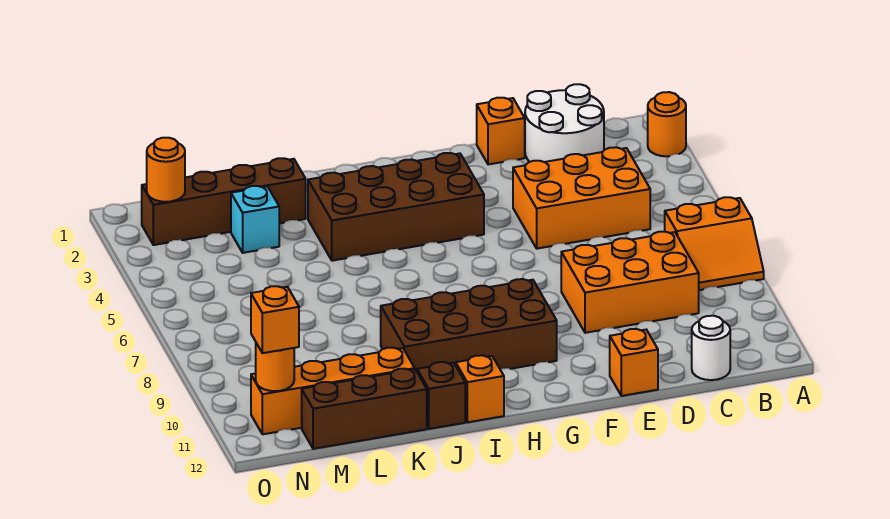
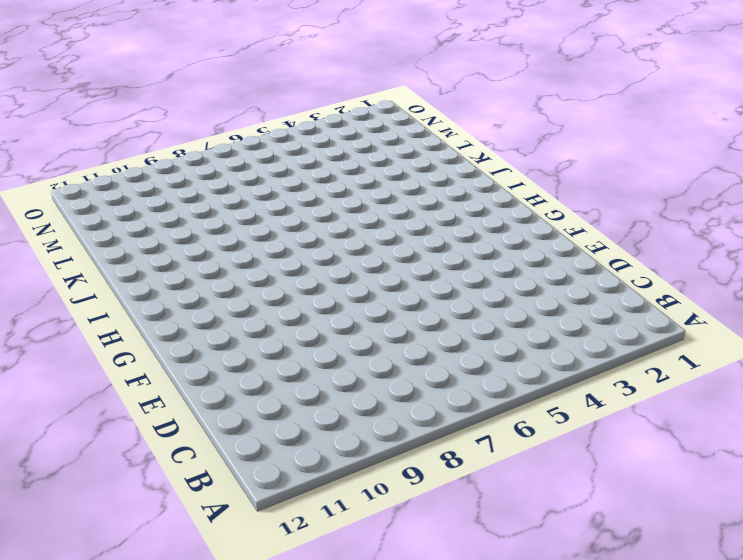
none -> orange round brick A2 level 1
none -> orange slope A7:B8 level 1 top 7
none -> white round brick C1:D2 level 1

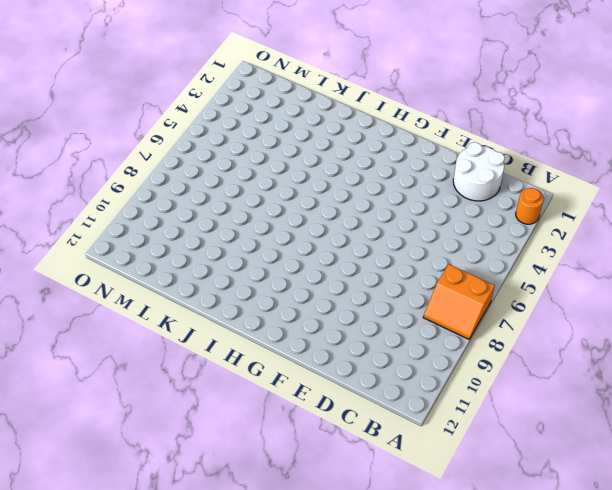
none -> orange brick C4:E5 level 1
none -> orange brick C8:E9 level 1
none -> white round brick C12 level 1

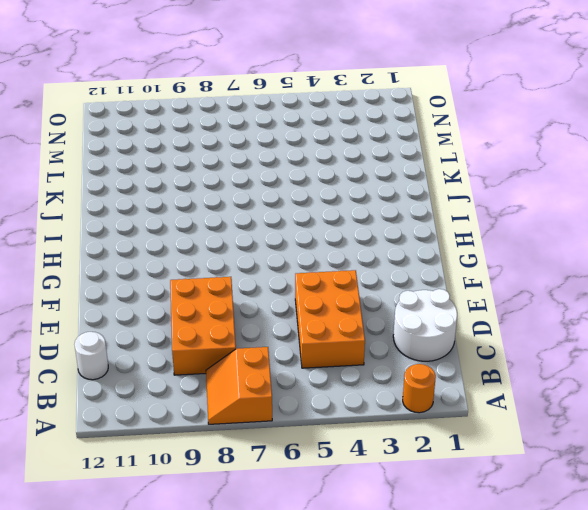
none -> orange brick E1 level 1
none -> orange brick E12 level 1
none -> brown brick G3:J4 level 1

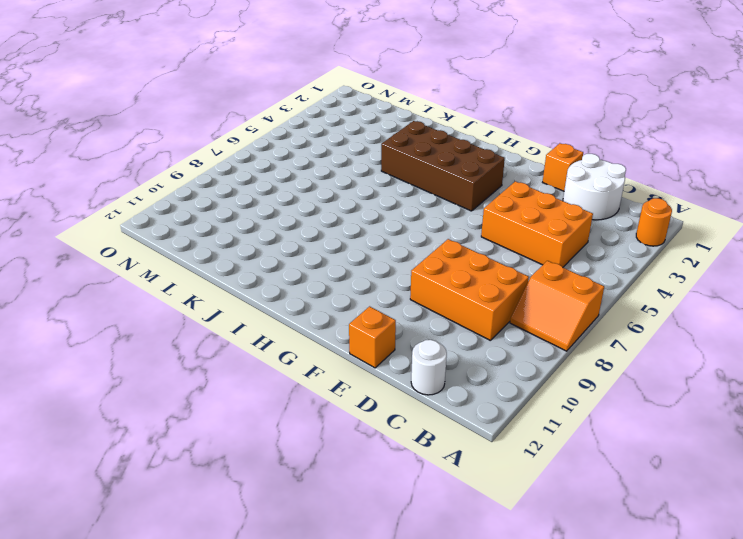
none -> brown brick G9:J10 level 1
none -> orange brick I12 level 1
none -> brown brick J12 level 1

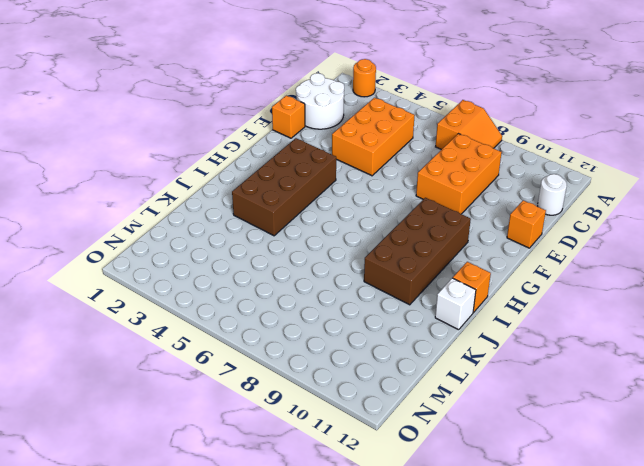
white brick J12 level 1 -> brown brick J12 level 1
none -> brown brick K2:N2 level 1
none -> orange brick K11:N11 level 1
none -> brown brick K12:M12 level 1

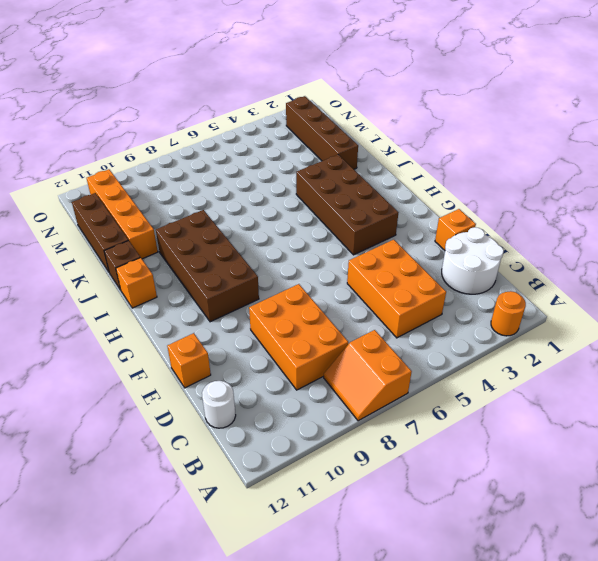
none -> cyan brick L3 level 1
none -> orange round brick N2 level 2
none -> orange round brick N11 level 2

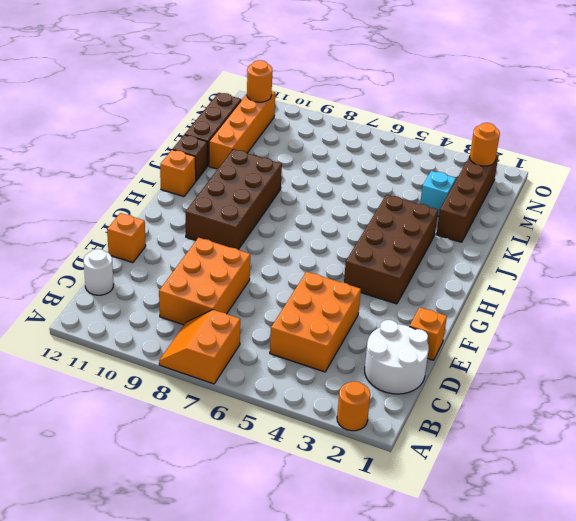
none -> orange brick N11 level 3

